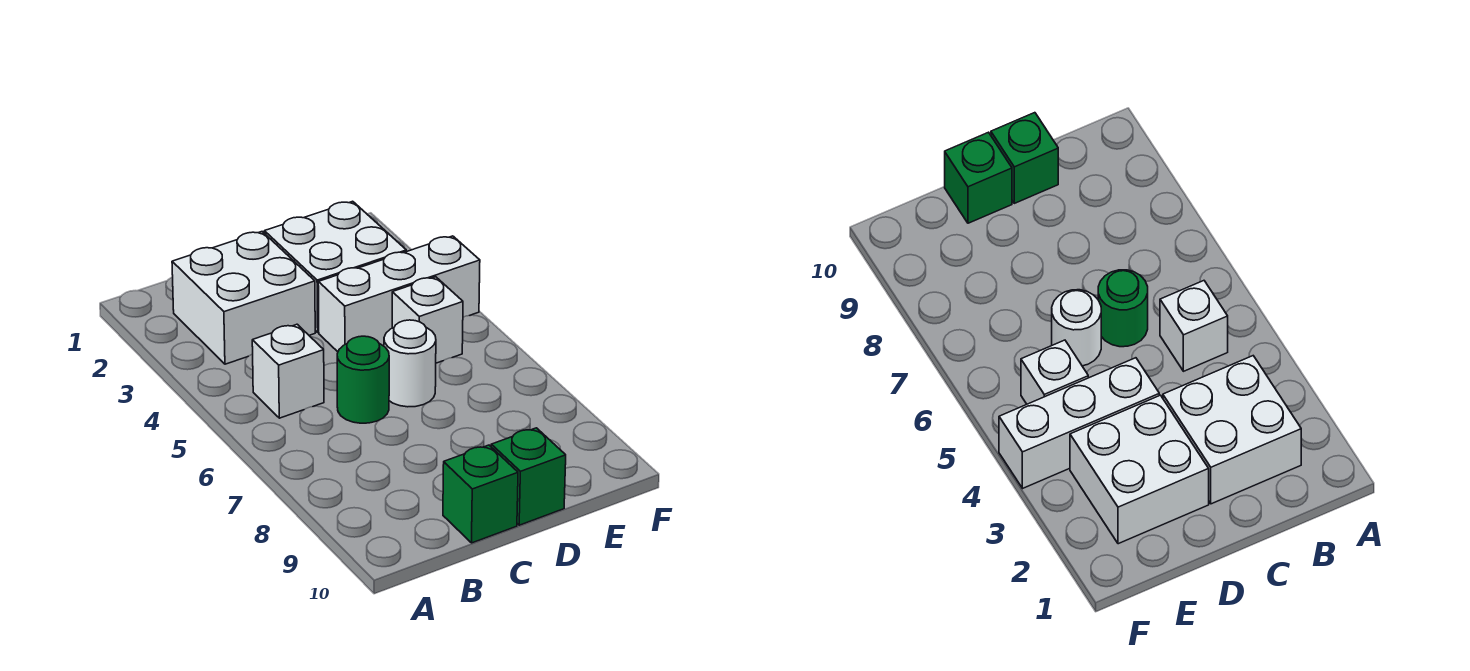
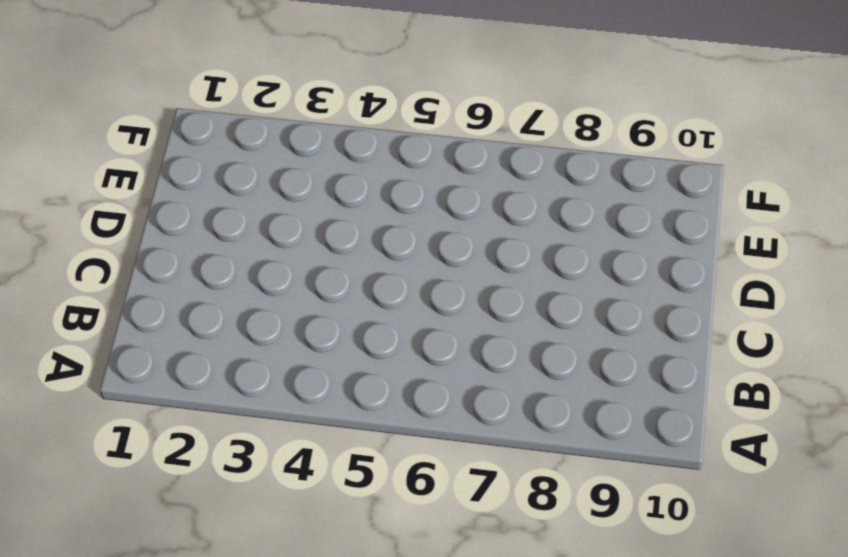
none -> white brick B2:C3 level 1
none -> white brick B5 level 1

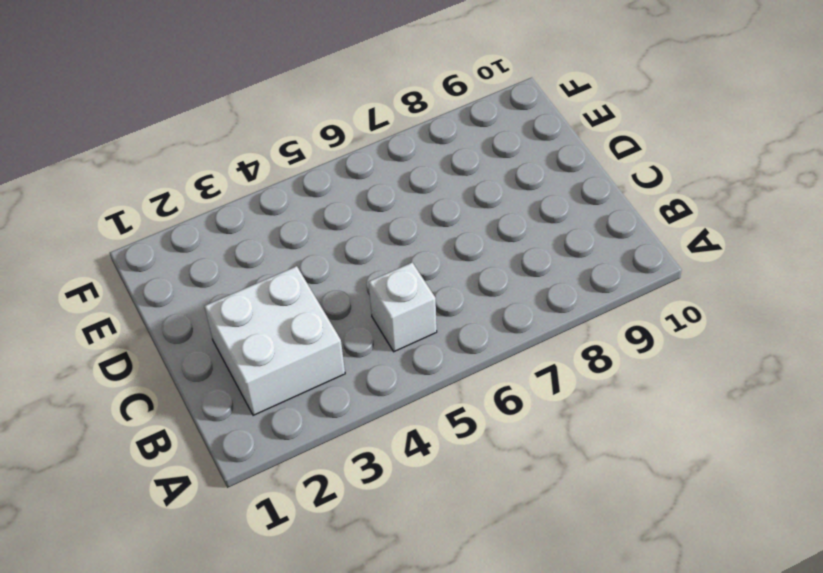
none -> green round brick C6 level 1
none -> green brick C10 level 1

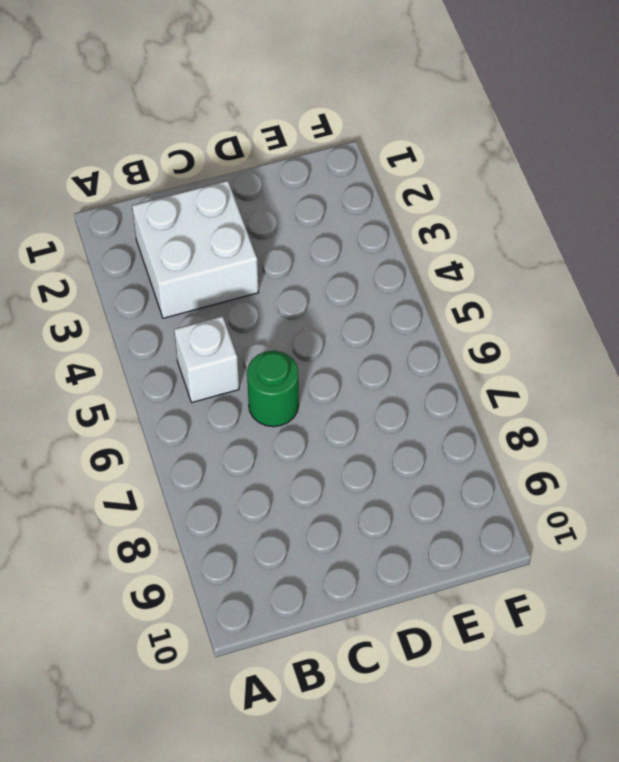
none -> green brick C10 level 1
none -> white brick D2:E3 level 1

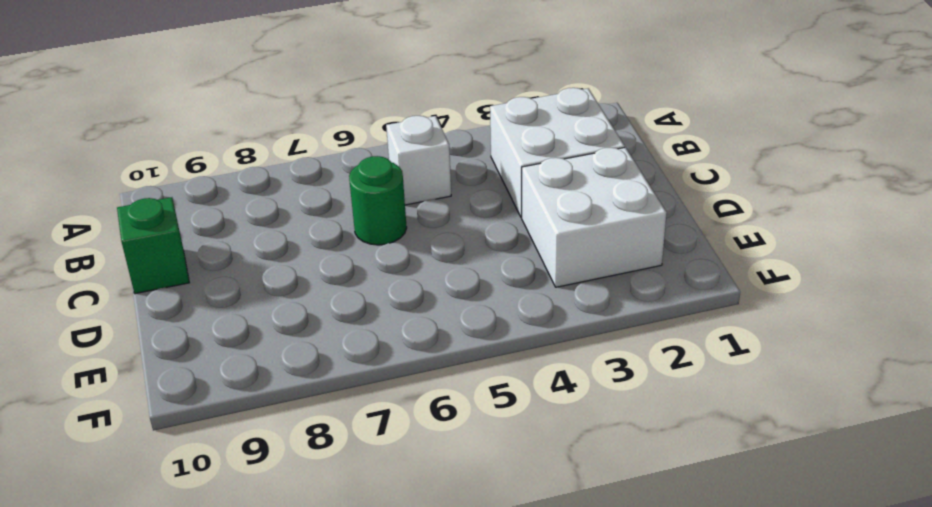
none -> white brick D4:F4 level 1
none -> white round brick D6 level 1

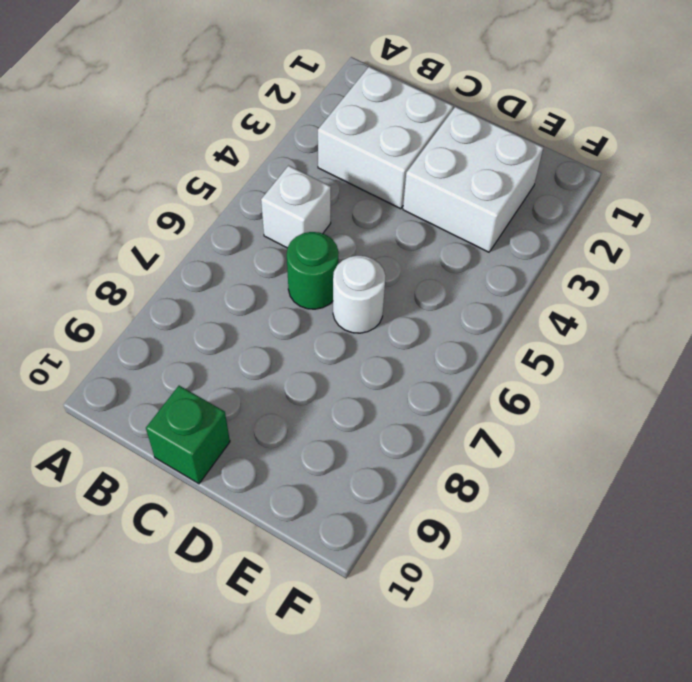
none -> white brick D4:F4 level 1
none -> green brick D10 level 1

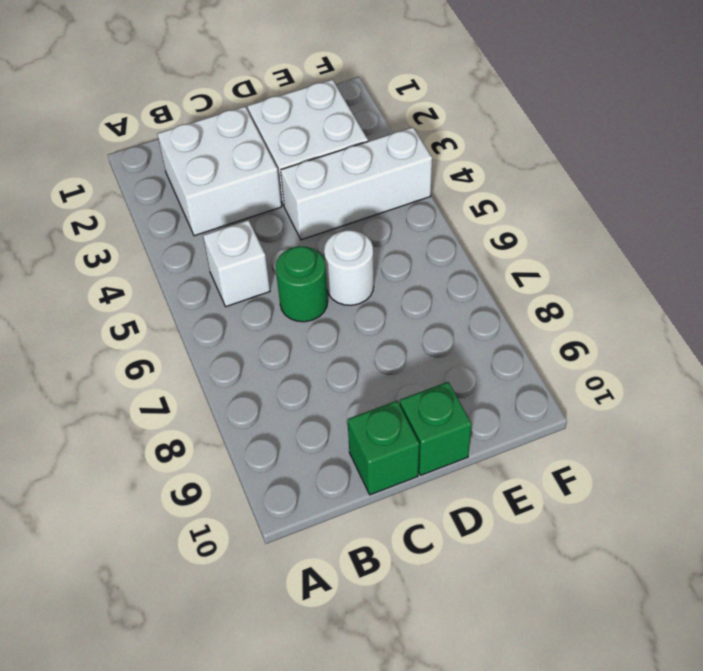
none -> white brick E5 level 1

